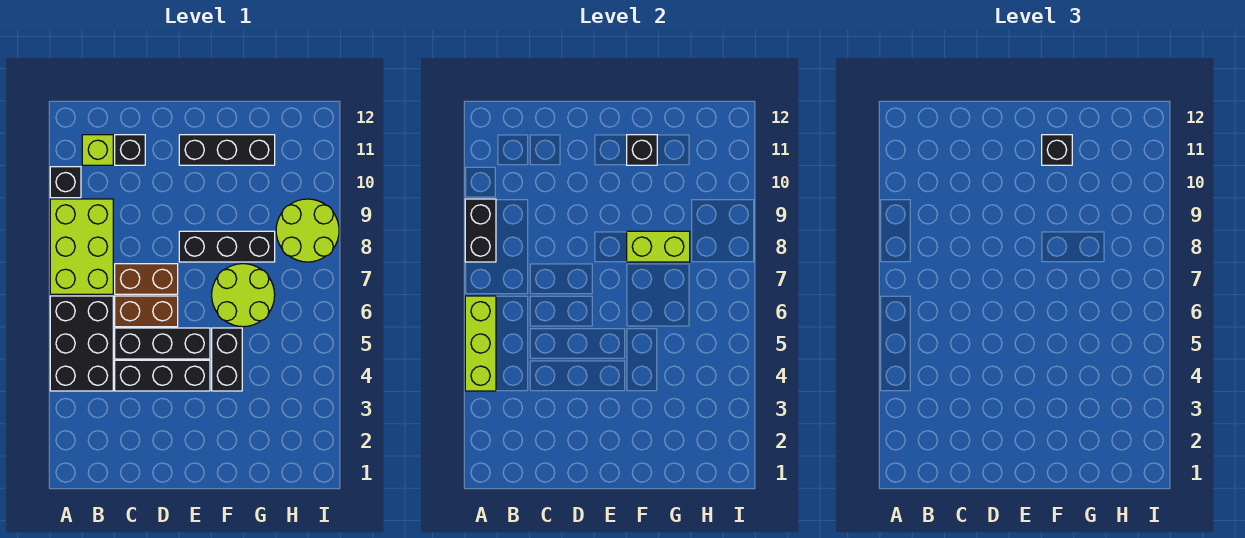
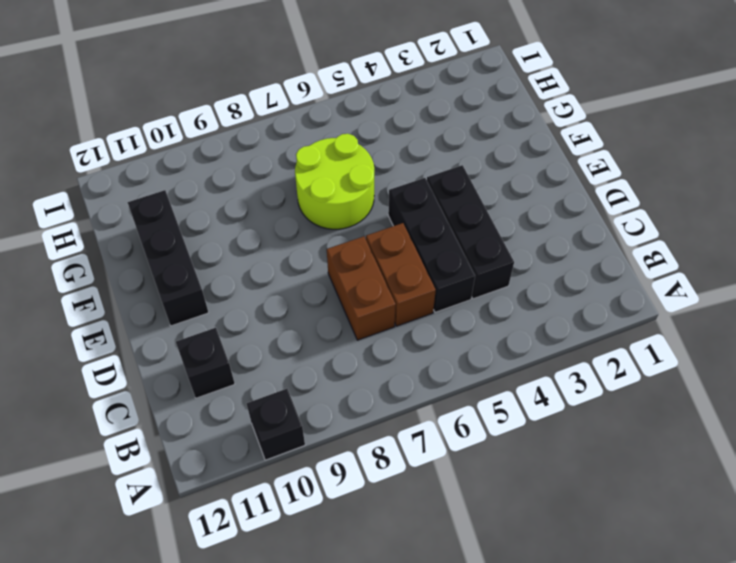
none -> black brick A4:B6 level 1
none -> lime brick A7:B9 level 1
none -> lime brick B11 level 1

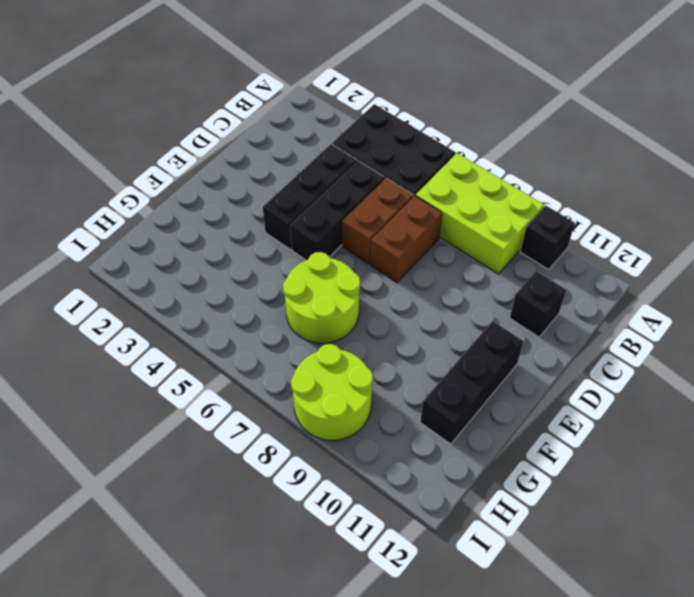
none -> lime brick B11 level 1
none -> black brick E8:G8 level 1
none -> black brick F4:F5 level 1

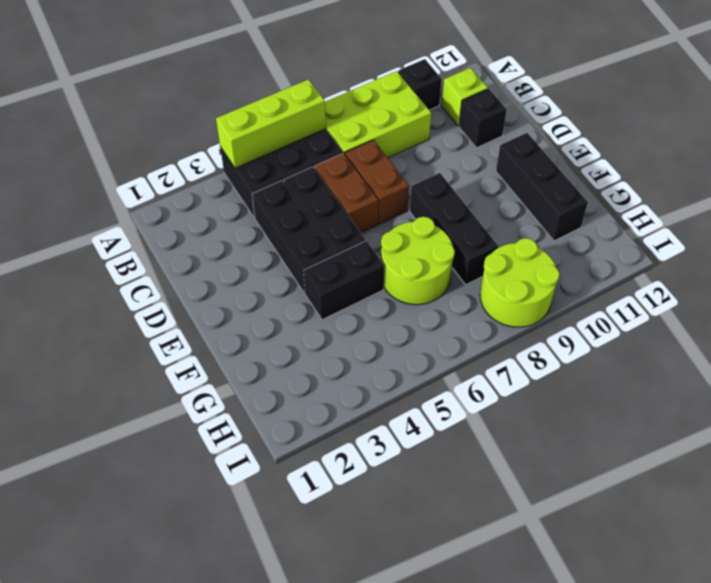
none -> black brick A8:A9 level 2
none -> lime brick F8:G8 level 2
none -> black brick F11 level 2

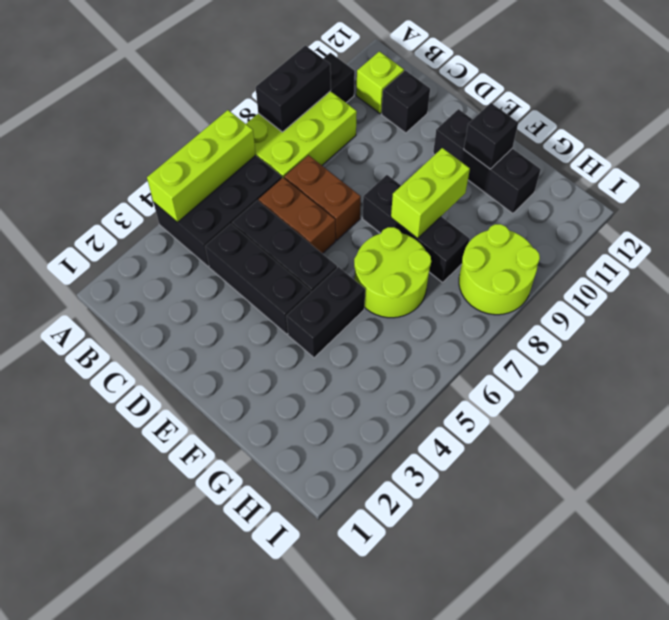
lime brick F8:F9 level 2 -> lime brick F8:G8 level 2
none -> black brick F11 level 3

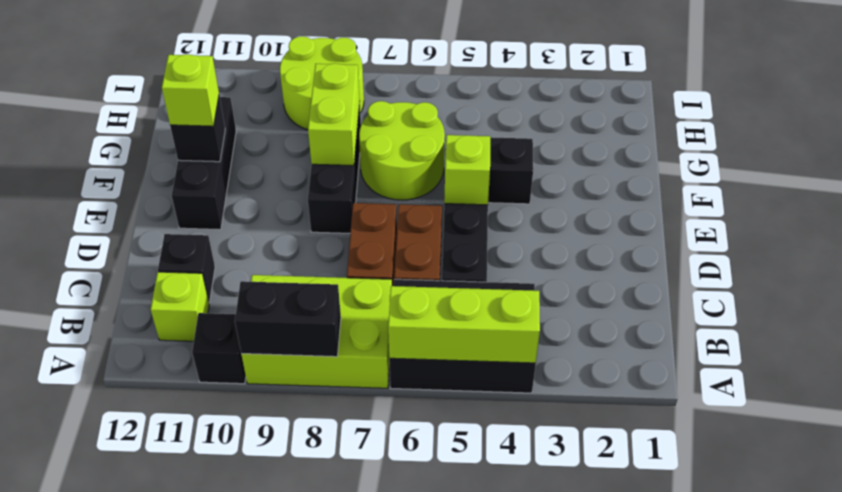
lime brick E5 level 2 -> none
lime brick F11 level 3 -> black brick F11 level 3
none -> black brick C4:E4 level 1

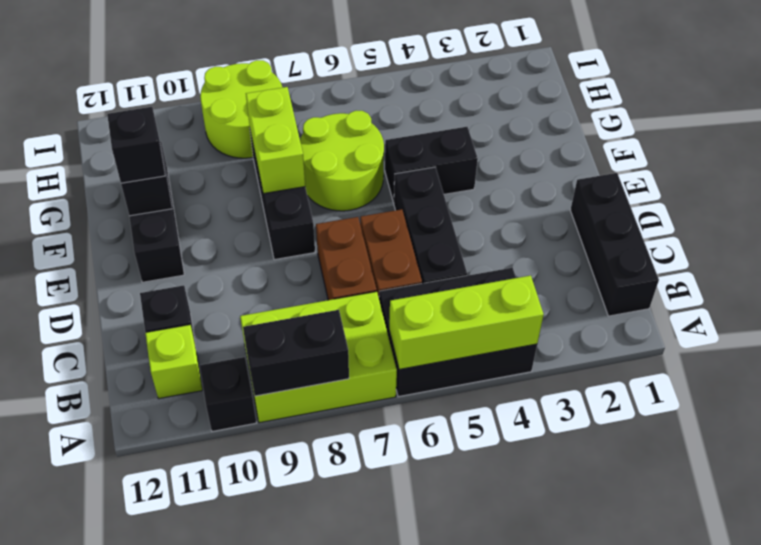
black brick B1:D1 level 1 -> black brick C4:E4 level 1

